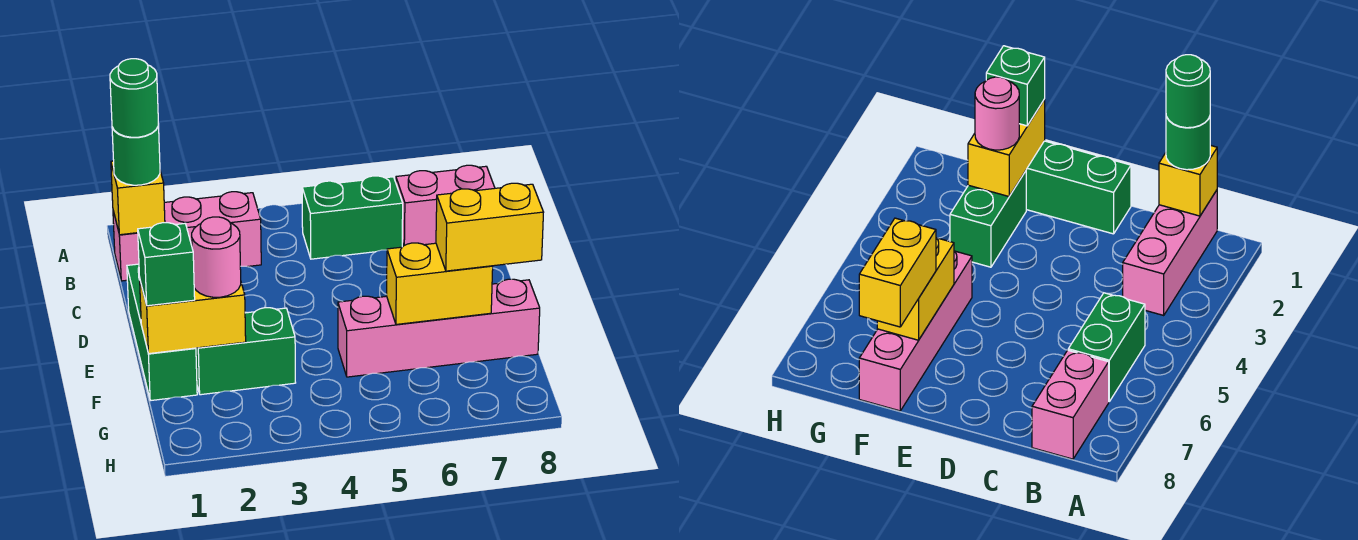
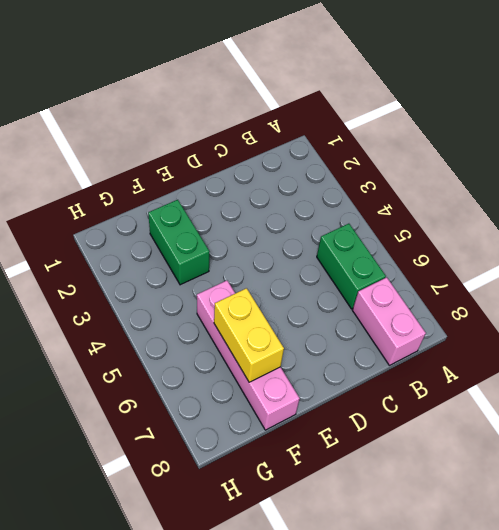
none -> pink brick B1:B3 level 1
none -> green brick D1:F1 level 1
none -> yellow brick B1 level 2

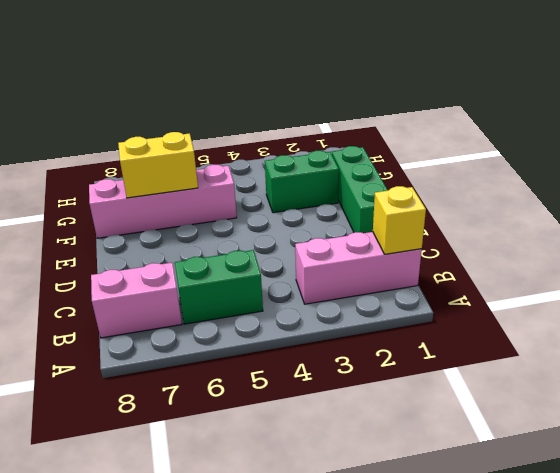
none -> yellow brick F1:F2 level 2
none -> green round brick B1 level 3
none -> green brick F1 level 3

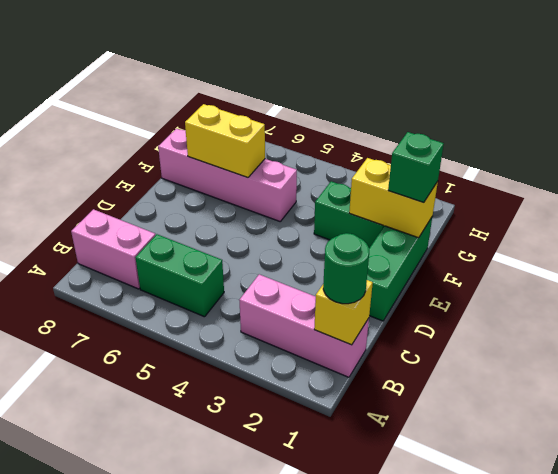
none -> pink round brick F2 level 3
none -> yellow brick F7:F8 level 3
none -> green round brick B1 level 4

